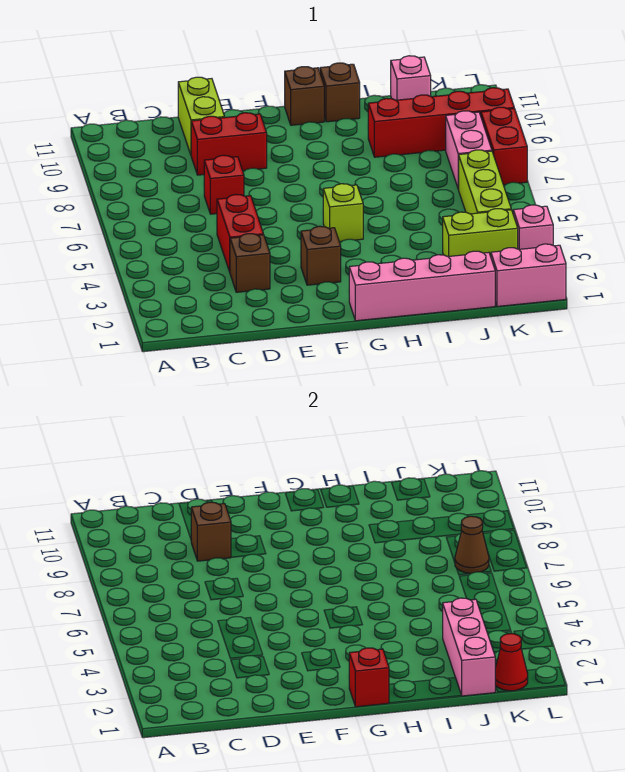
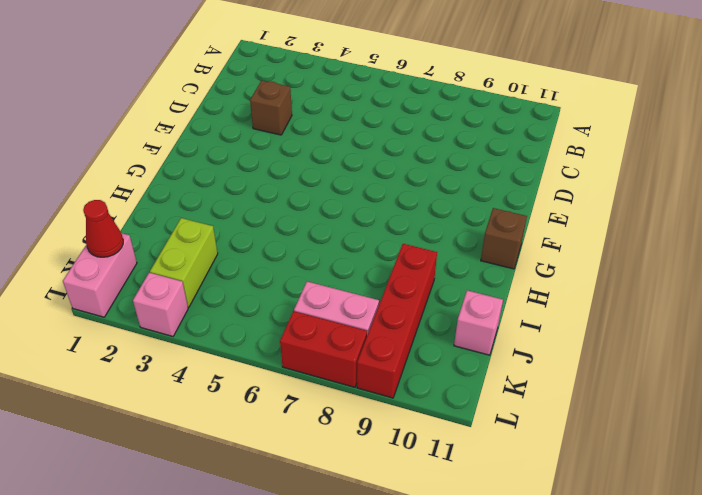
none -> red brick D4:D5 level 1
none -> red brick D7 level 1
none -> red brick D9:E9 level 1

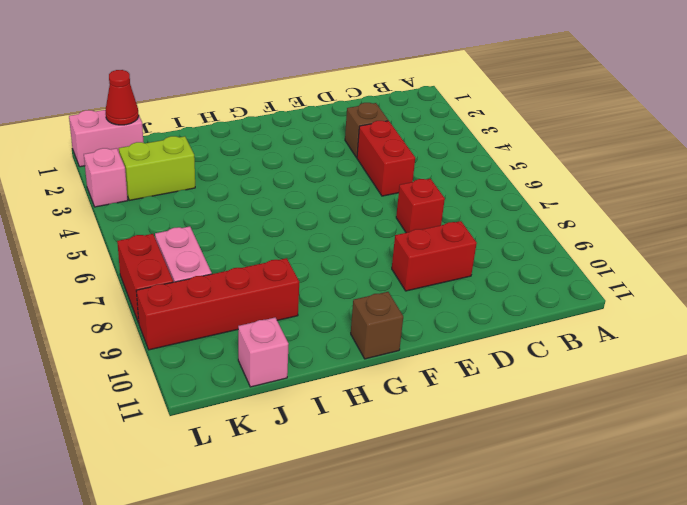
none -> lime brick D10:D11 level 1
none -> brown brick F3 level 1
none -> pink brick G1:J1 level 1

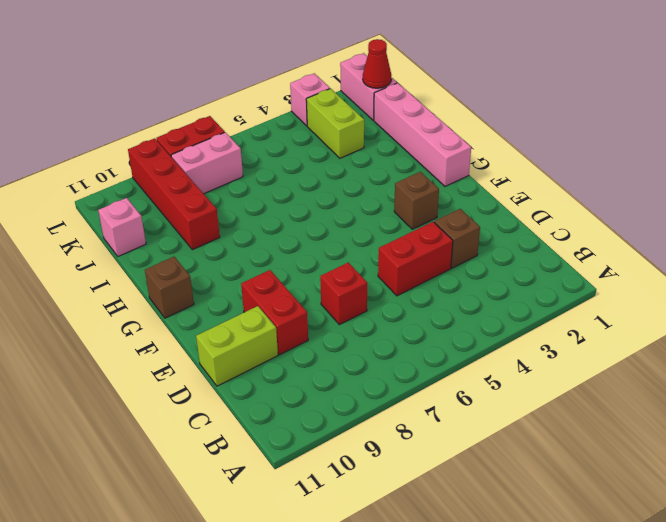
none -> lime brick G5 level 1
none -> brown brick H11 level 1
none -> lime brick K4:K6 level 1

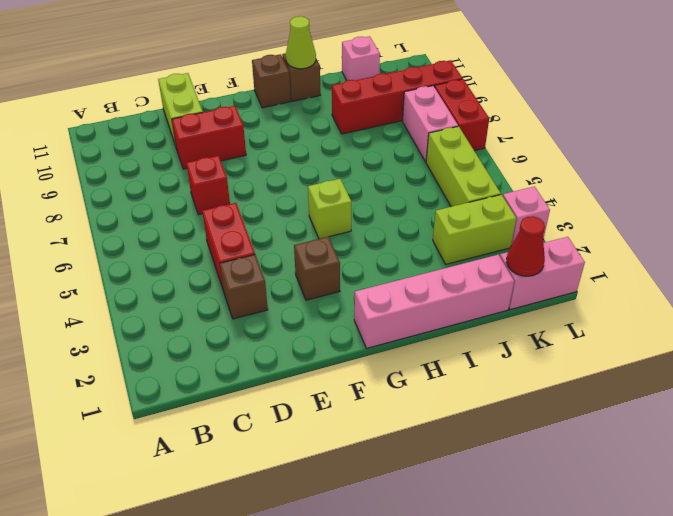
lime cone H11 level 2 -> none
none -> brown brick D9 level 2
none -> red brick G1 level 2
none -> pink brick J1:J3 level 2

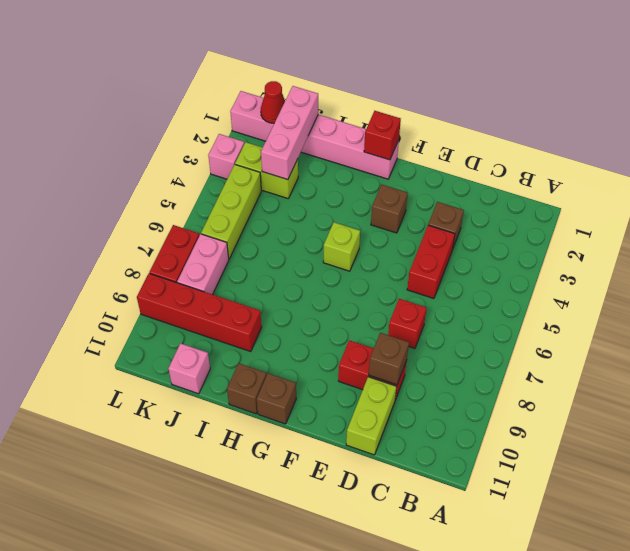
none -> brown cone K7 level 2

